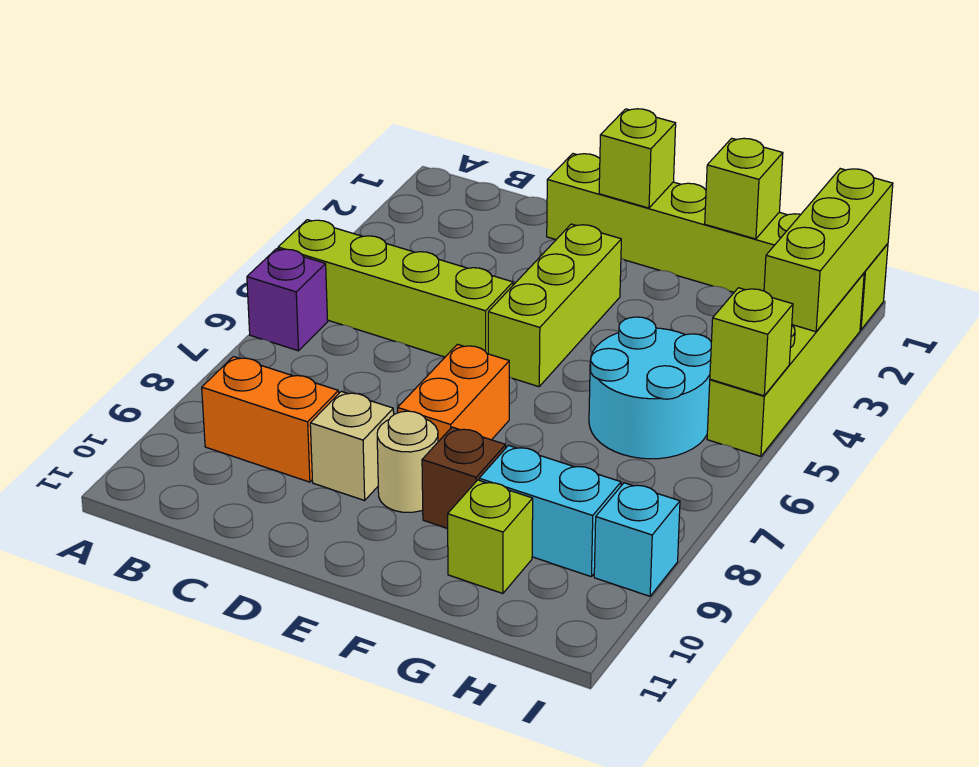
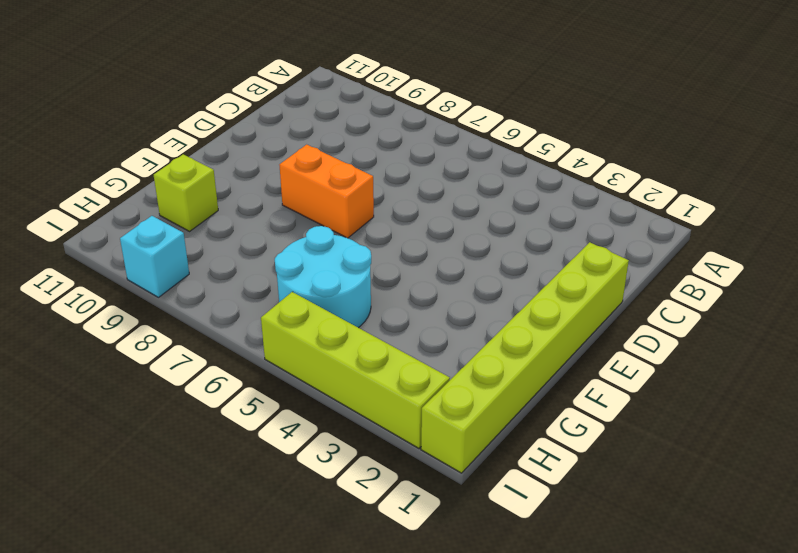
none -> lime brick A5:D5 level 1
none -> purple brick A6 level 1
none -> orange brick B9:C9 level 1

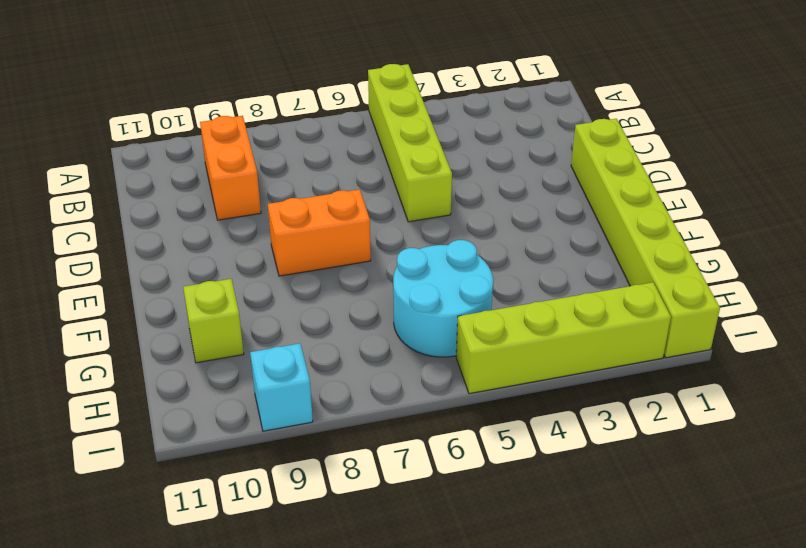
none -> purple brick A6 level 1
none -> tan brick D9 level 1
none -> lime brick E3:E5 level 1

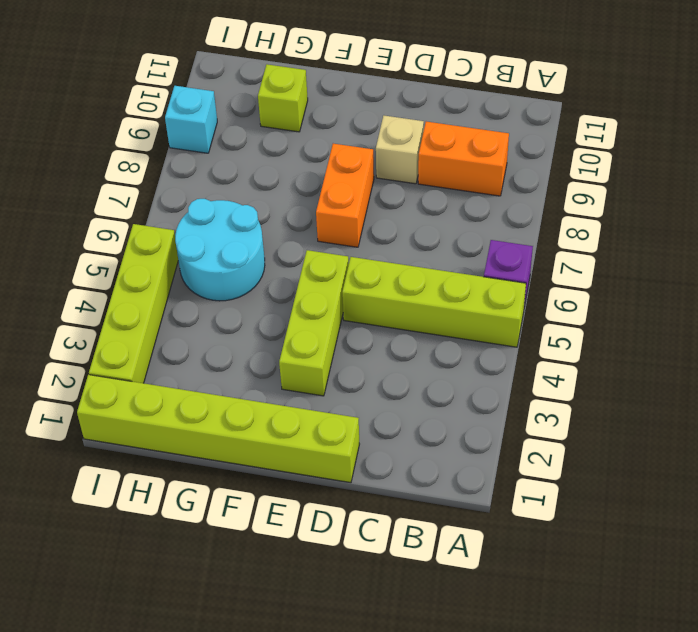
none -> tan round brick E9 level 1
none -> brown brick F9 level 1
none -> cyan brick G9:H9 level 1

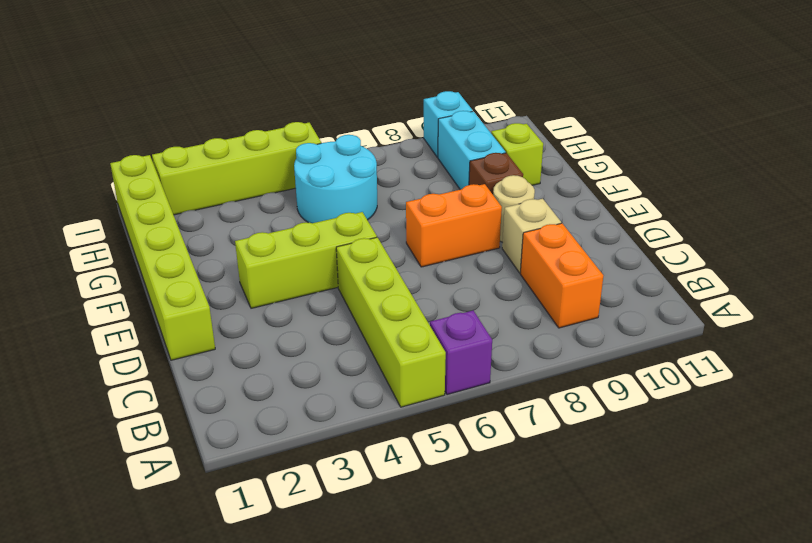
none -> lime brick E1 level 2
none -> lime brick G1 level 2
none -> lime brick I1:I3 level 2

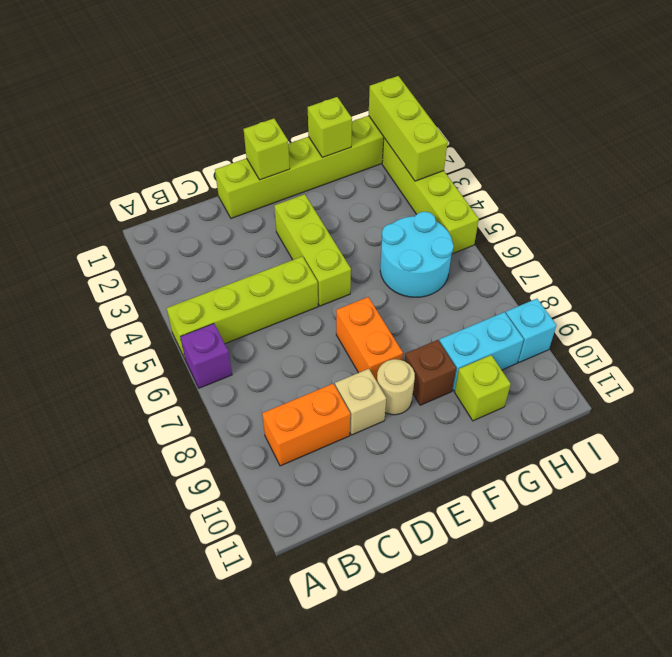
none -> lime brick I5 level 2

